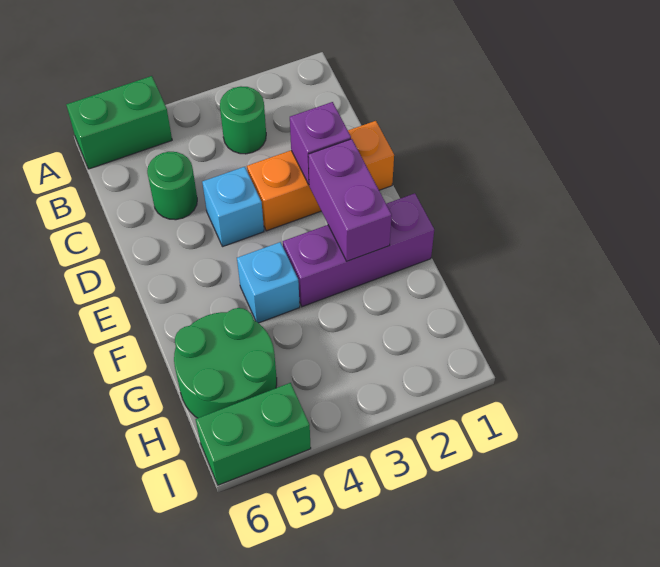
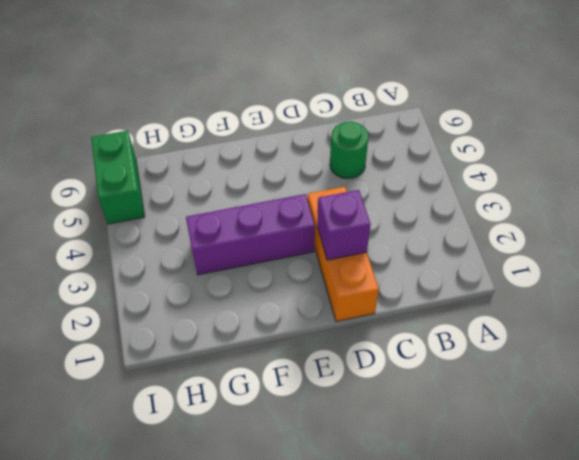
purple brick E3:G3 level 1 -> purple brick F1:F3 level 1
none -> green brick A5:A6 level 1
none -> green round brick B3 level 1

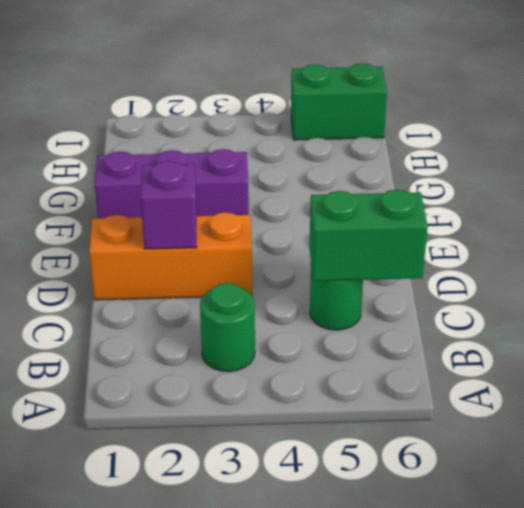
green brick C5:C6 level 2 -> green brick A5:A6 level 1
none -> cyan brick D4 level 1
none -> cyan brick F4 level 1

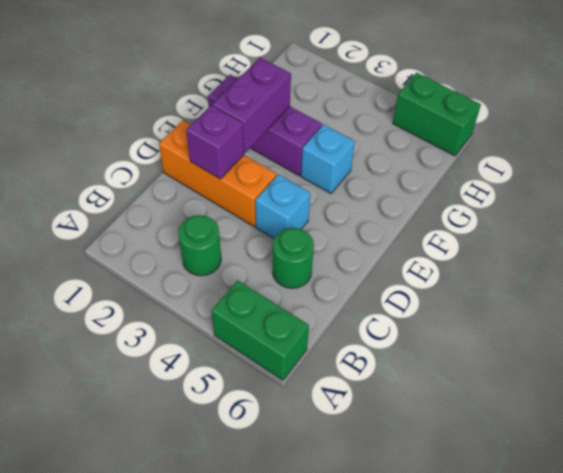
none -> green round brick G5:H6 level 1

